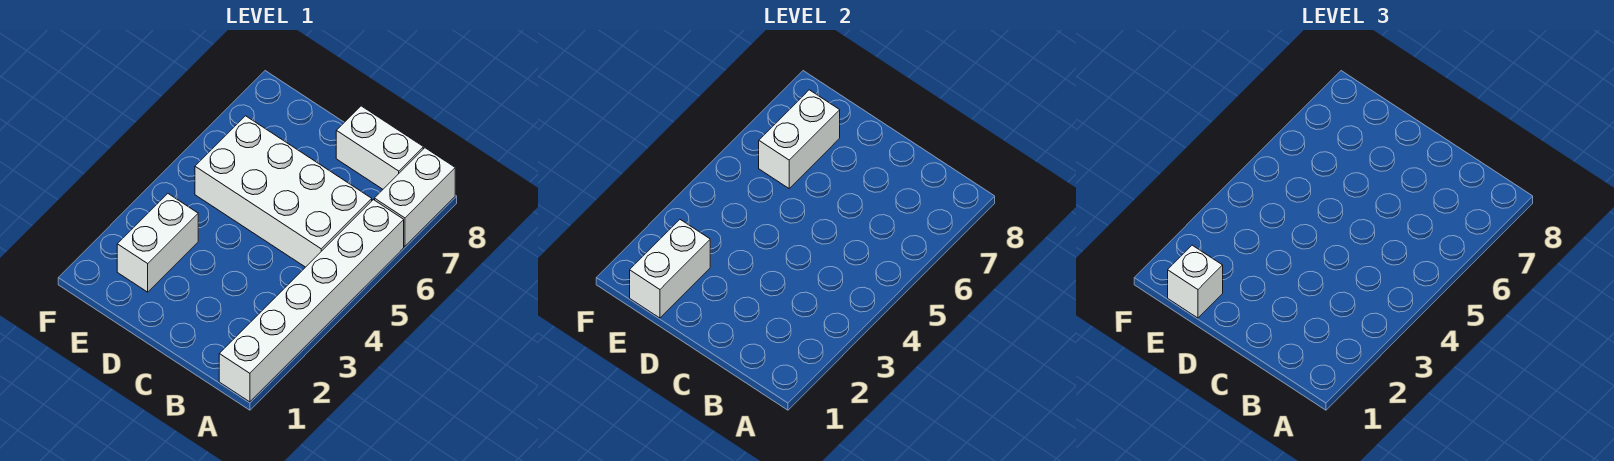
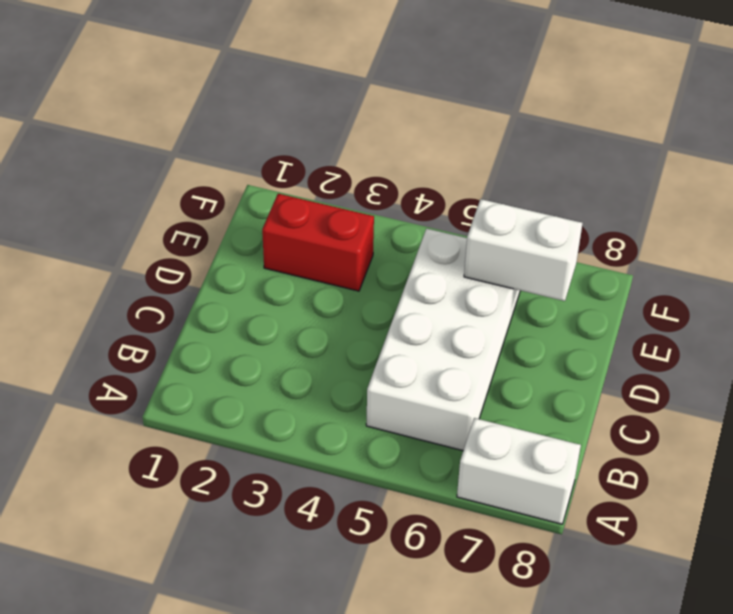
red brick E2:E3 level 1 -> white brick E2:E3 level 1
none -> white brick A1:A6 level 1
none -> white brick B8:C8 level 1

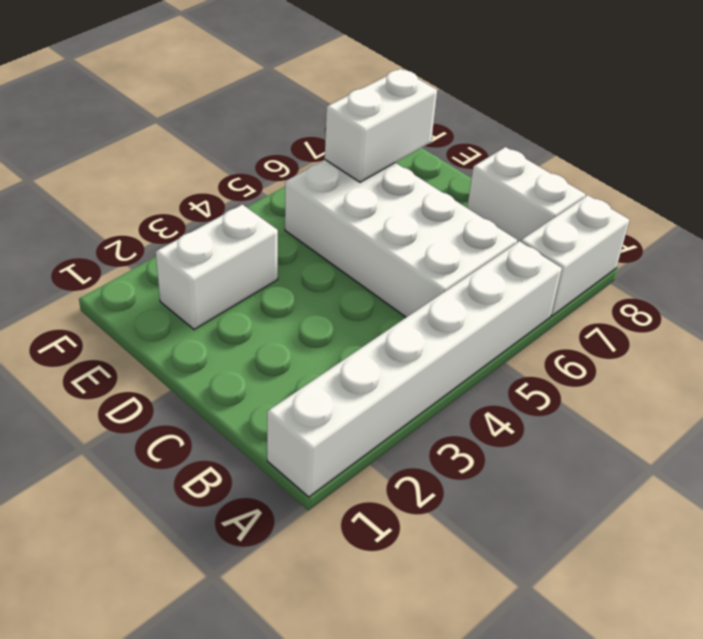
none -> white brick E1:E2 level 2
none -> white brick E1 level 3

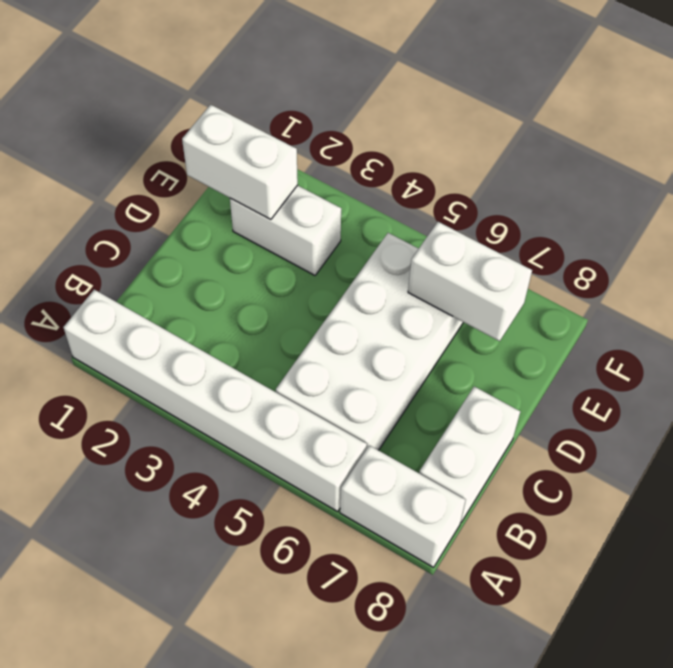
none -> white brick E1 level 3

